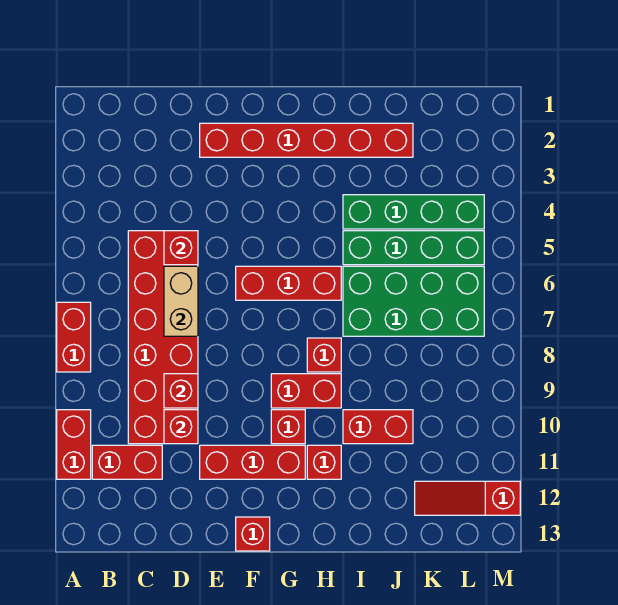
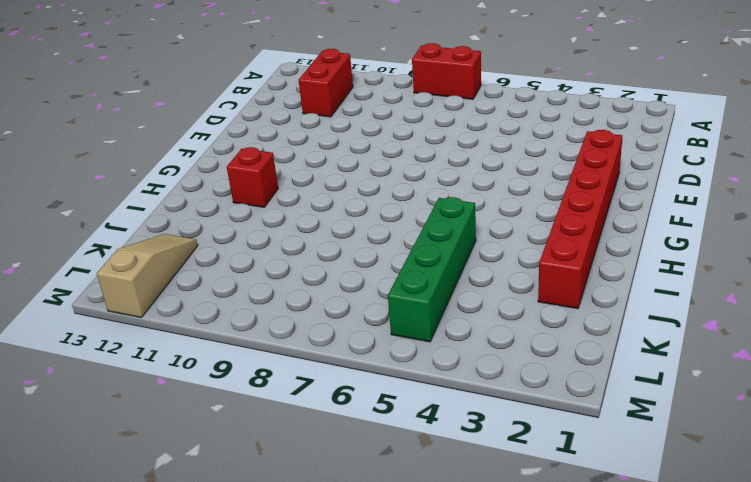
tan slope K12:M12 level 1 top M -> red slope K12:M12 level 1 top M
none -> red brick A10:A11 level 1
none -> red brick C5:D10 level 1
none -> red brick E11:G11 level 1

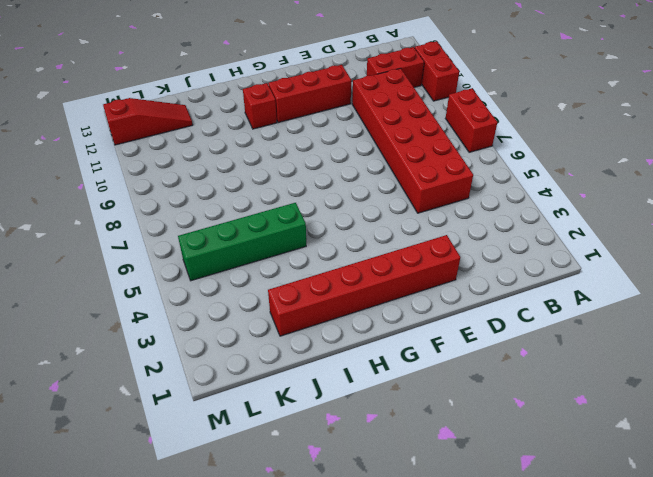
none -> red brick F6:H6 level 1
none -> red brick F13 level 1
none -> red brick G9:H9 level 1

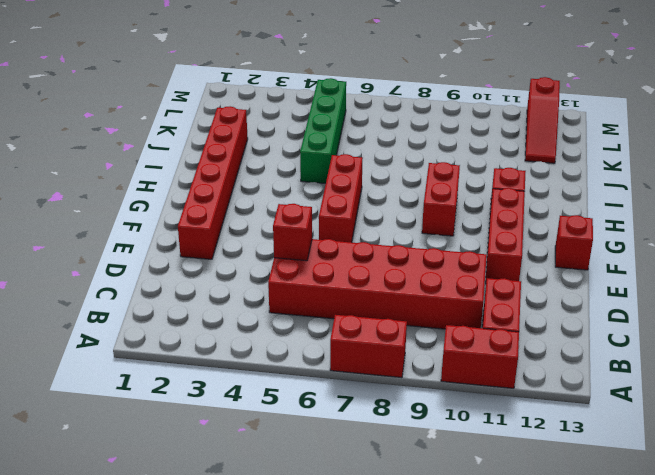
none -> red brick G10 level 1
none -> red brick H8 level 1
none -> green brick I4:L4 level 1

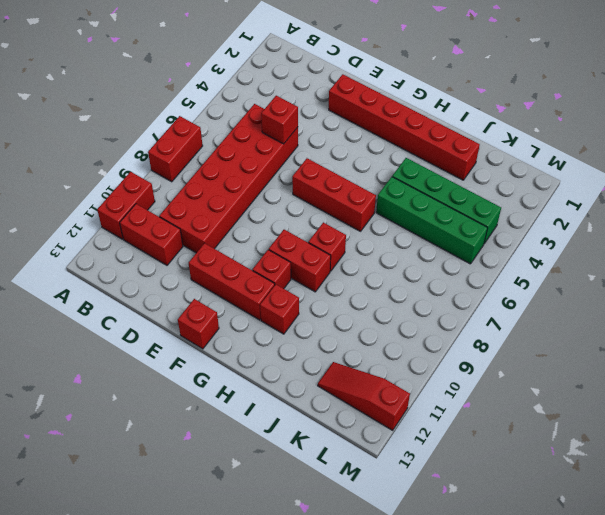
none -> green brick I6:L7 level 1
none -> red brick I10:J10 level 1
none -> tan brick D6:D7 level 2

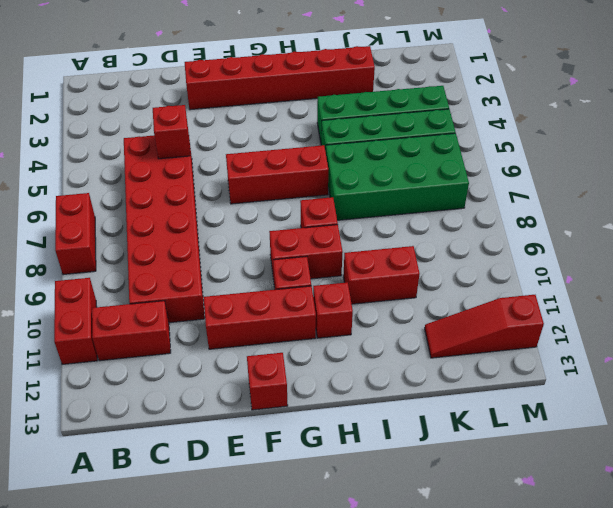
none -> tan brick D6:D7 level 2
none -> red brick D9 level 2
none -> red brick D10 level 2

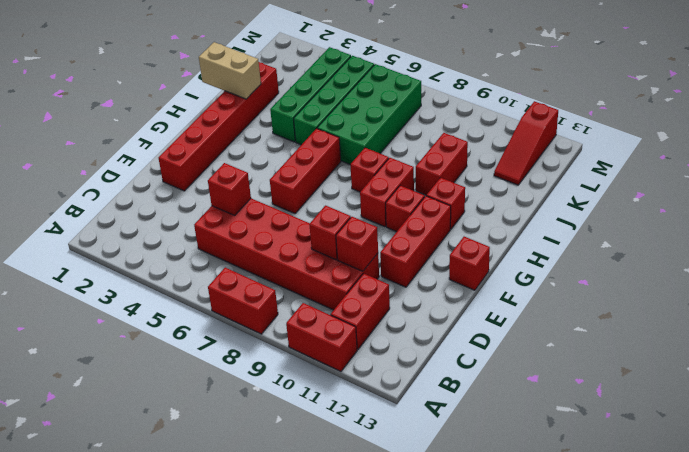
tan brick I1:I2 level 2 -> tan brick D6:D7 level 2

